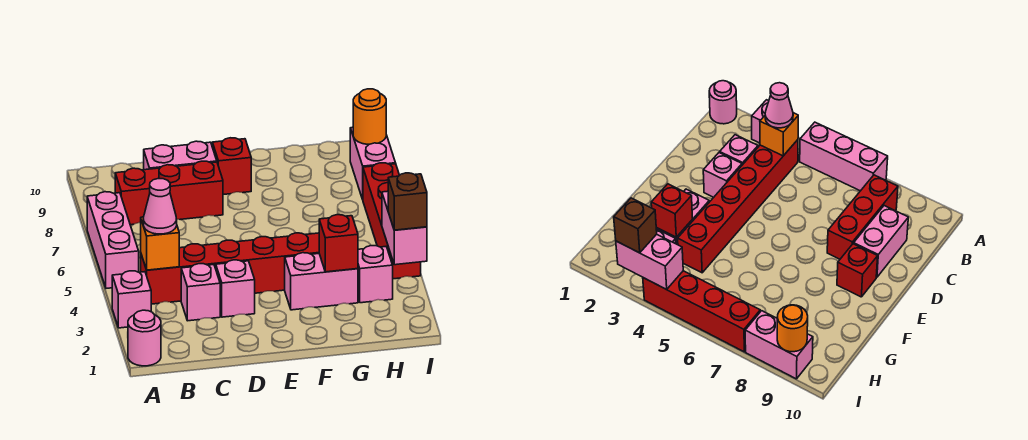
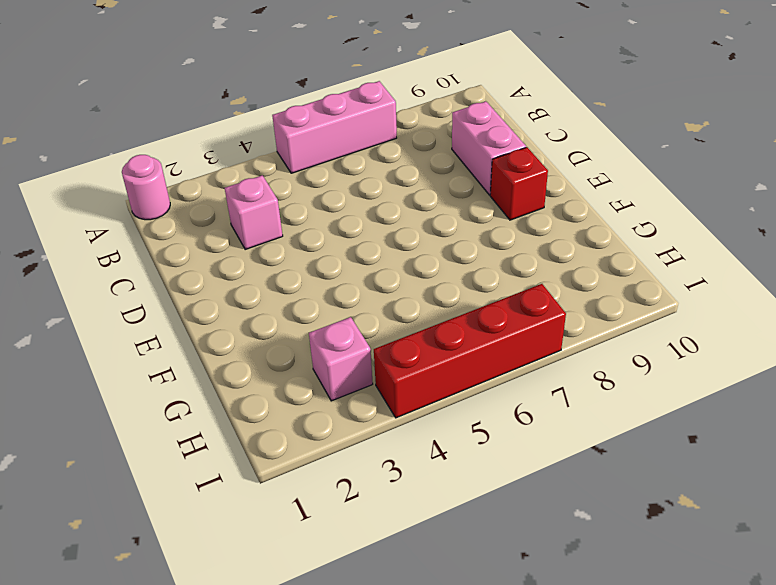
none -> pink brick A3 level 1
none -> red brick B4:G4 level 1
none -> red brick B8:D8 level 1

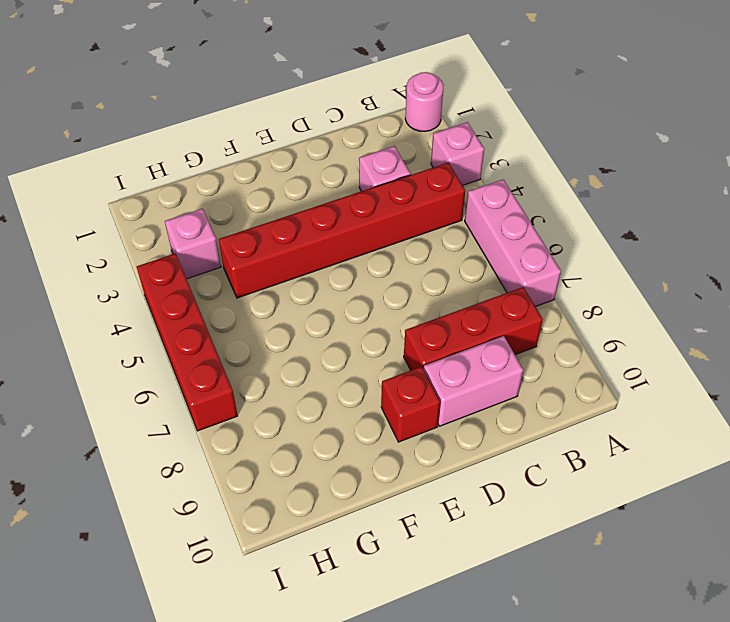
none -> pink brick D3 level 1
none -> pink brick F3:G3 level 1
none -> pink brick I8:I9 level 1

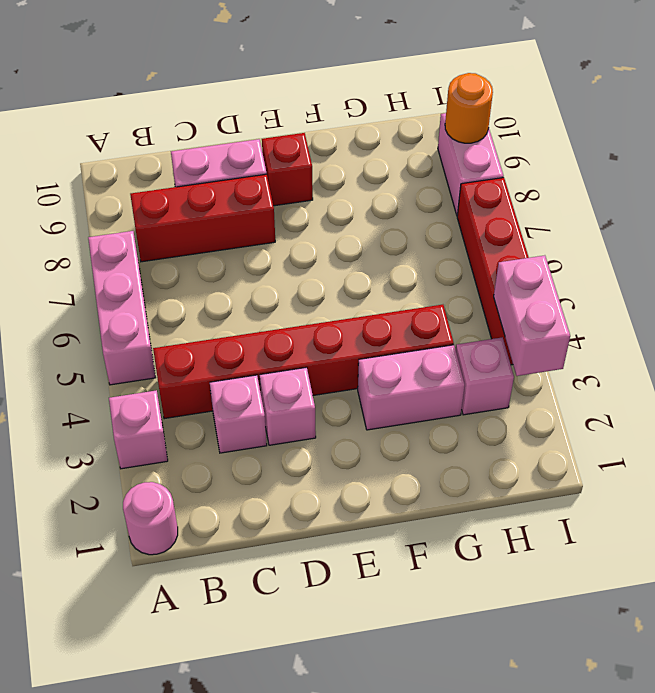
none -> orange brick B4 level 2
none -> red brick G3 level 2
none -> pink cone B4 level 3

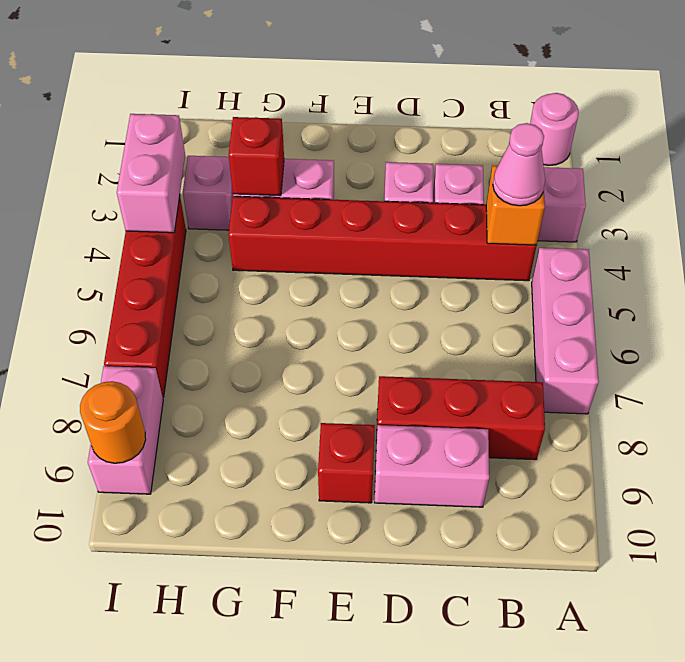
none -> brown brick I3 level 3

